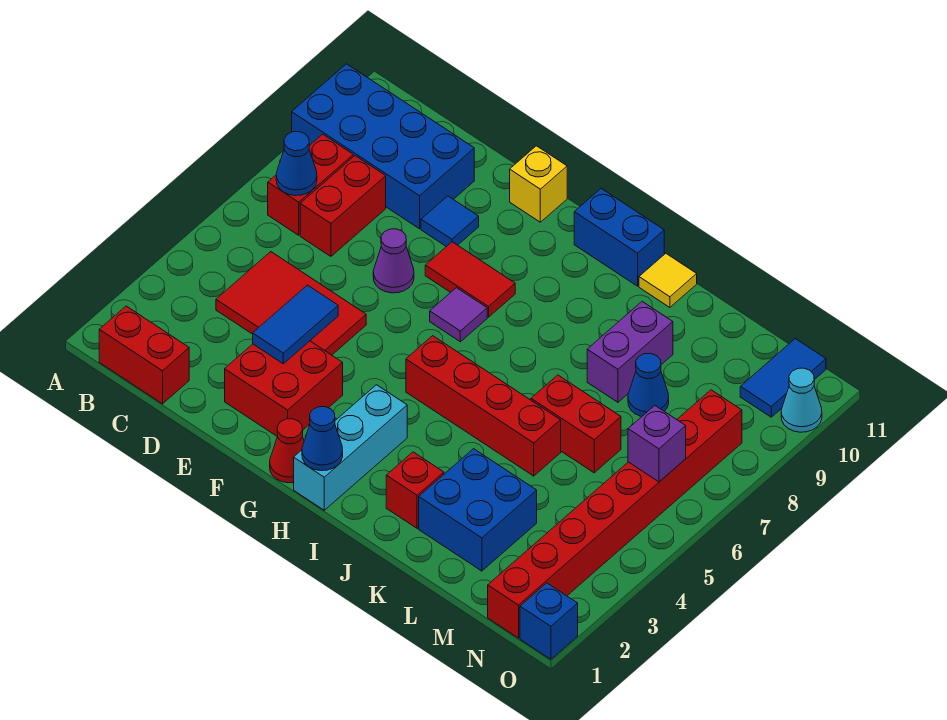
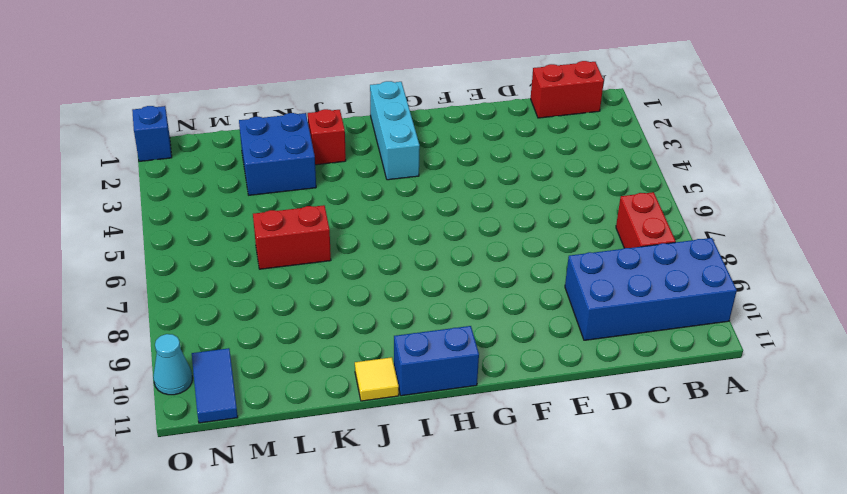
none -> red tile C4:E5 level 1
none -> red brick C7:C8 level 1
none -> red brick E2:F3 level 1

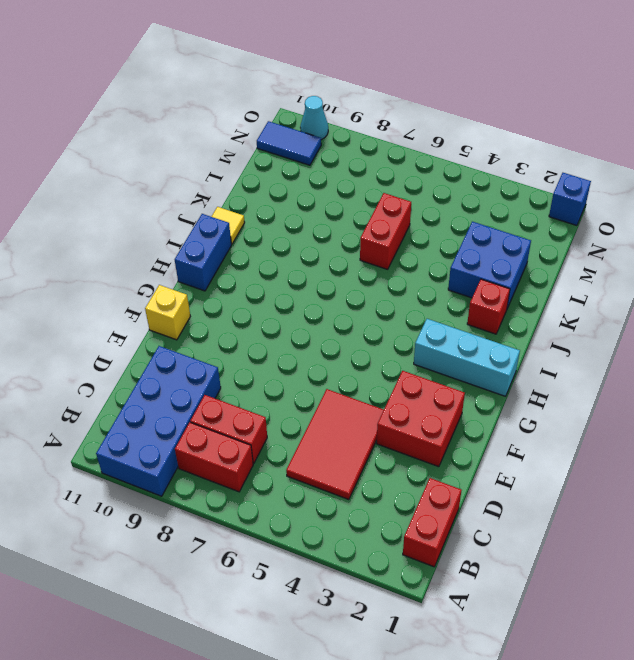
none -> purple cone E7 level 1
none -> blue tile E9 level 1
none -> red tile F8:G8 level 1

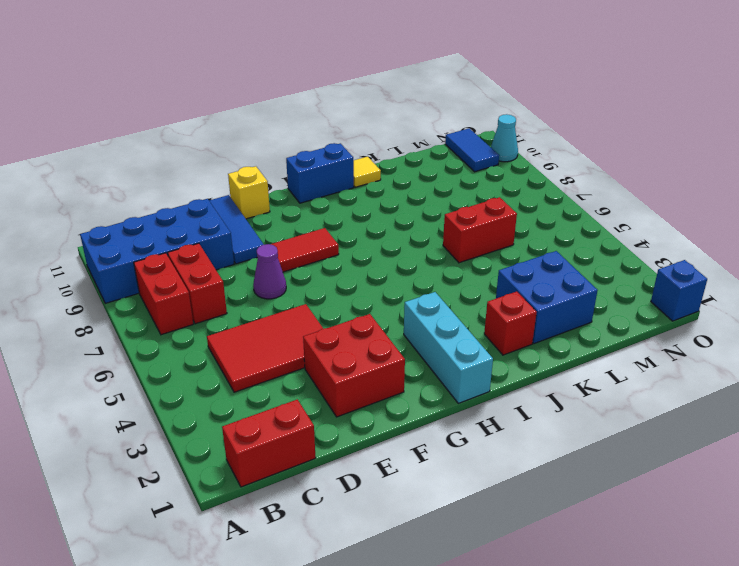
blue tile E9:E11 level 1 -> blue tile E9 level 1
none -> red cone G1 level 1
none -> purple tile G7 level 1
none -> red brick H5:K5 level 1

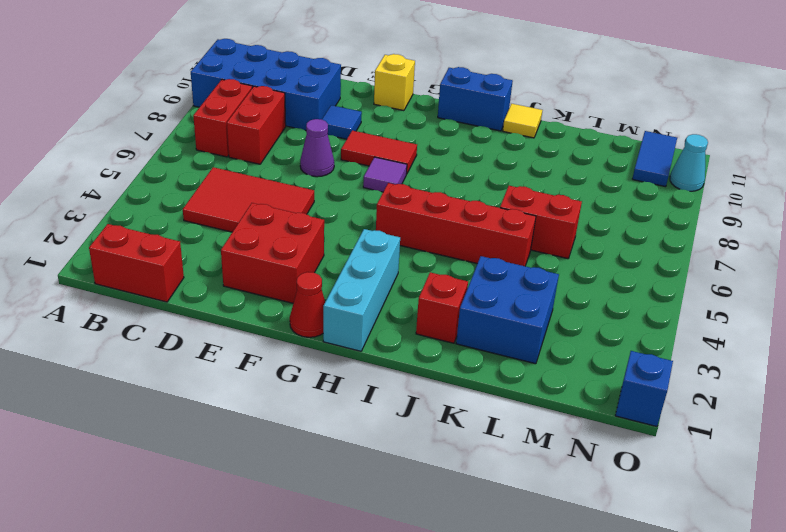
none -> purple brick K8:K9 level 1
none -> blue cone L8 level 1
none -> red brick N1:N8 level 1

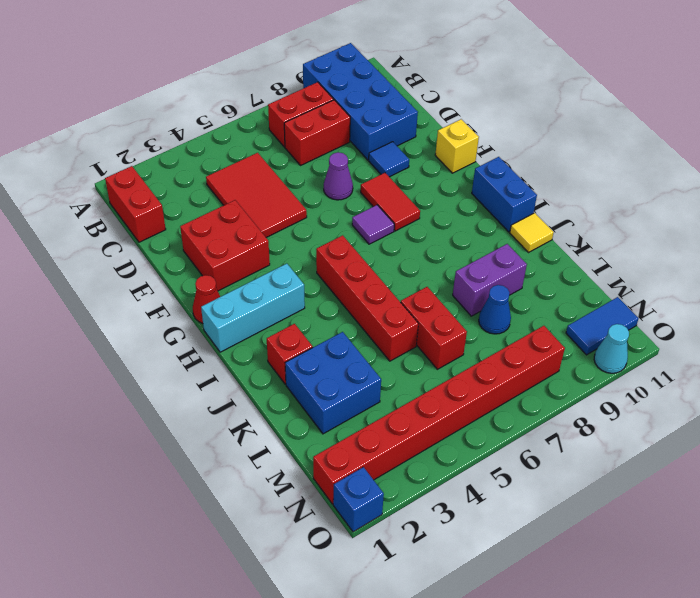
none -> blue cone B7 level 2
none -> blue tile E3:E4 level 2
none -> blue cone H1 level 2

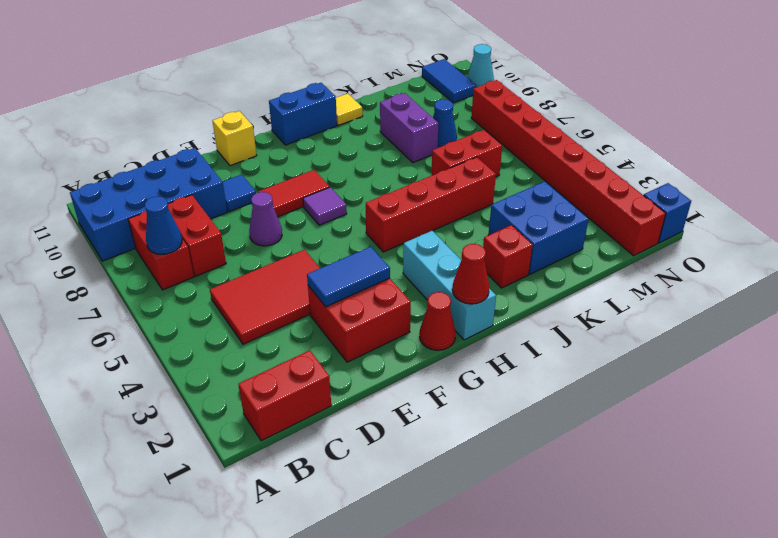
blue tile E3:F3 level 2 -> blue tile E3:E4 level 2
red cone H1 level 2 -> blue cone H1 level 2
none -> purple brick N6 level 2

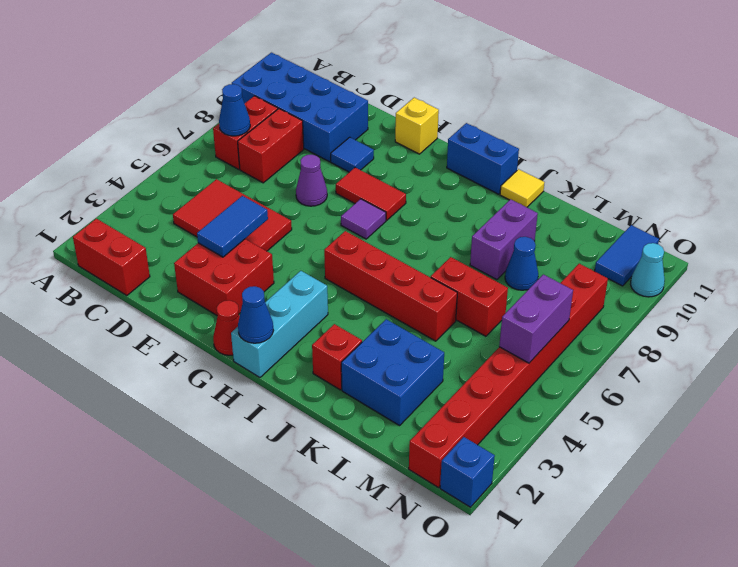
purple brick N5:N6 level 2 -> purple brick N6 level 2

